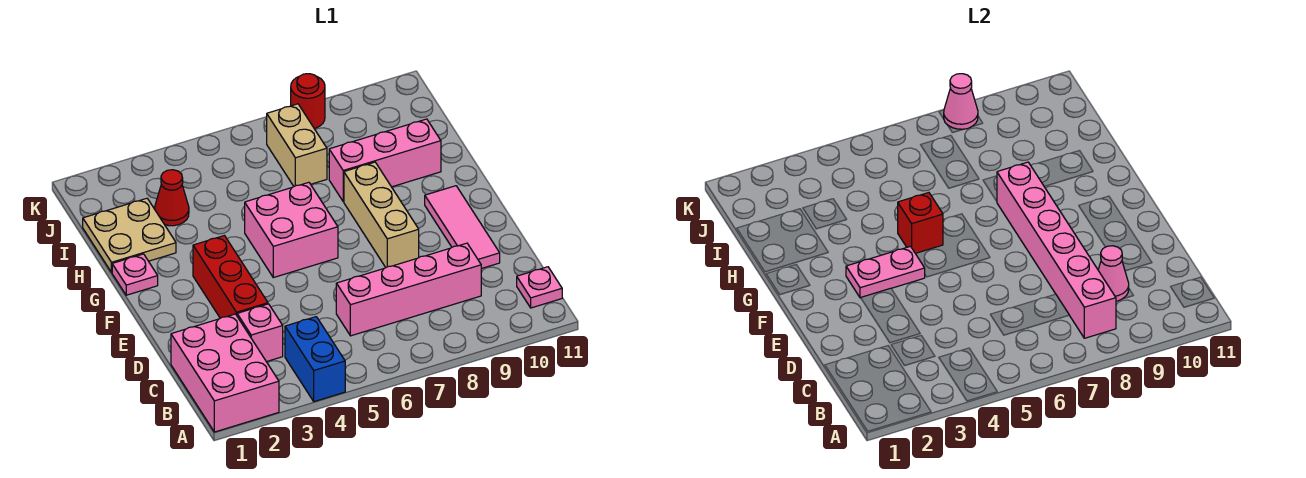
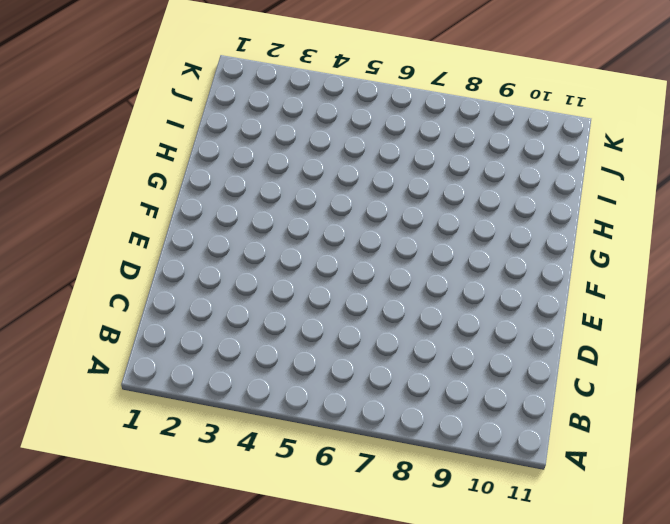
none -> pink brick A1:C2 level 1
none -> blue brick A4:B4 level 1
none -> pink plate B11 level 1

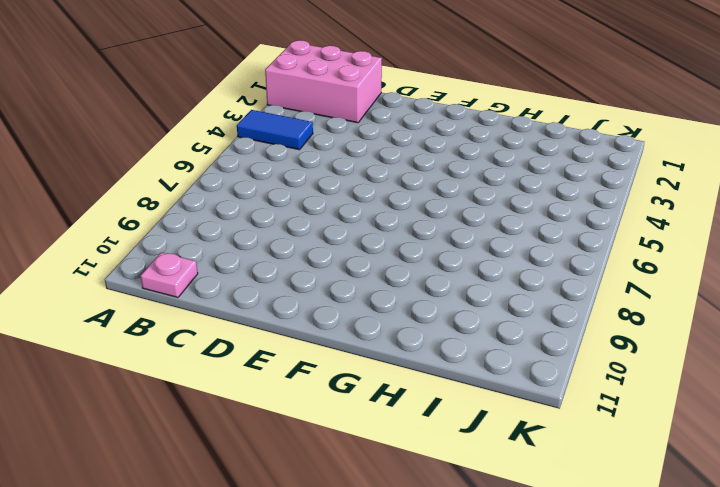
blue tile A4:B4 level 1 -> blue brick A4:B4 level 1
none -> pink brick C3 level 1
none -> pink brick C6:C9 level 1
none -> red brick D3:F3 level 1

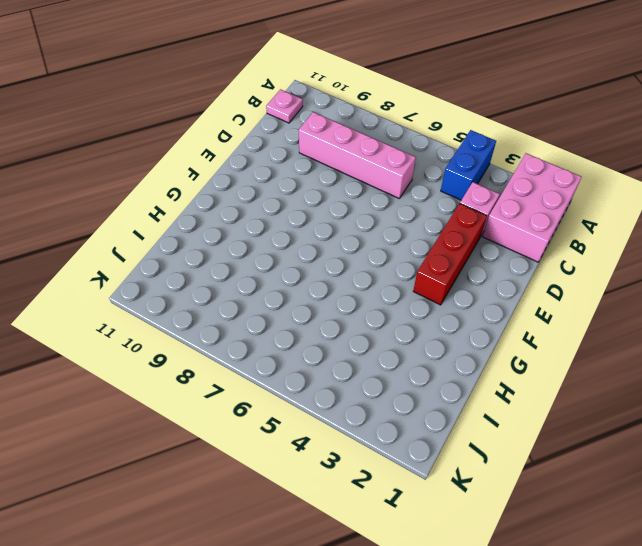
none -> pink tile D10:F10 level 1
none -> tan brick E8:G8 level 1
none -> pink brick F5:G6 level 1

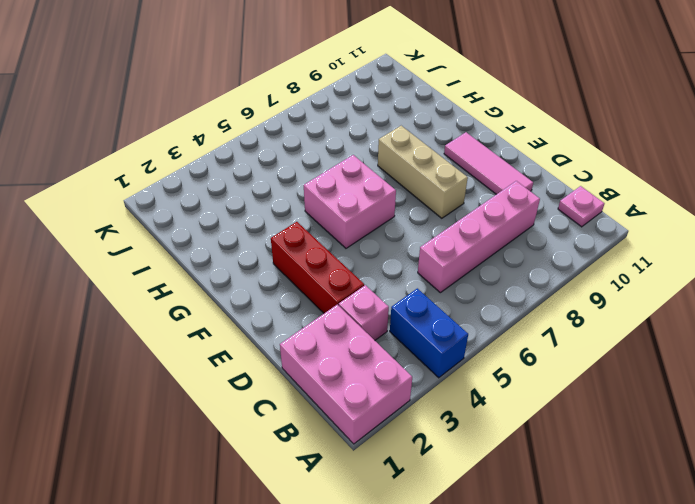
none -> pink plate G1 level 1
none -> tan plate H1:I2 level 1
none -> pink brick H8:H10 level 1

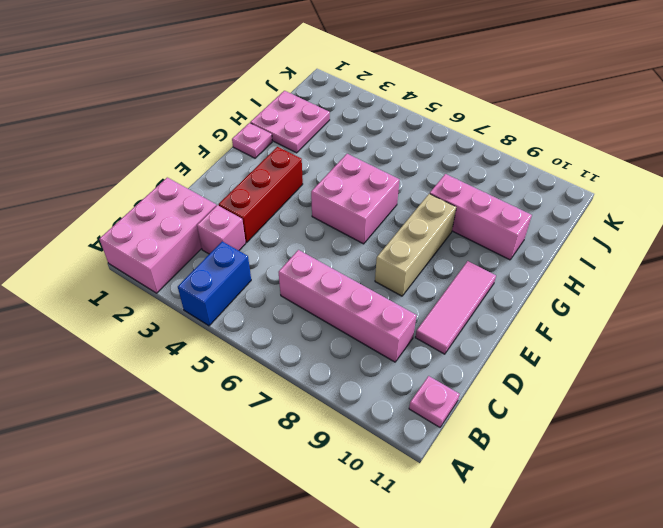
pink plate H1:I2 level 1 -> tan plate H1:I2 level 1
none -> red cone I3 level 1
none -> tan brick I7:J7 level 1
none -> red round brick K8 level 1

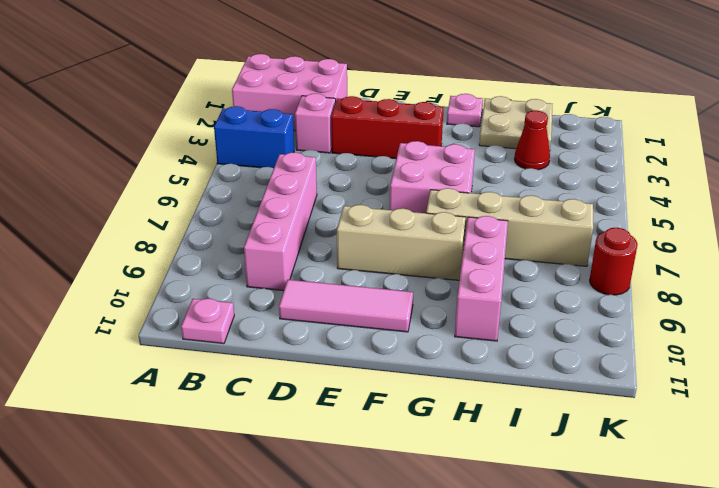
tan brick G7:J7 level 1 -> tan brick I7:J7 level 1
none -> pink brick B8:G8 level 2
none -> pink cone C9 level 2
none -> pink plate F3:F4 level 2

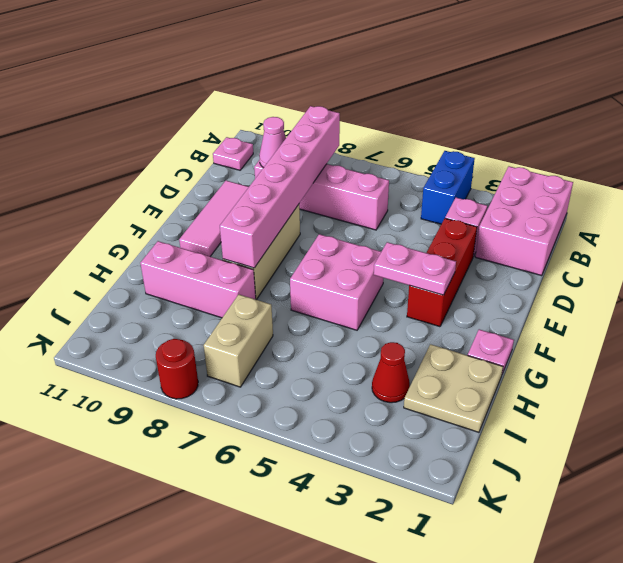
none -> red brick G5 level 2
none -> pink cone K8 level 2

